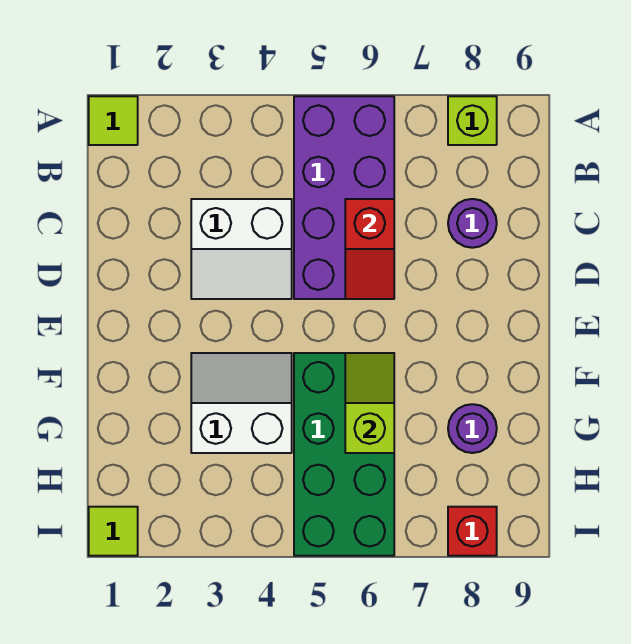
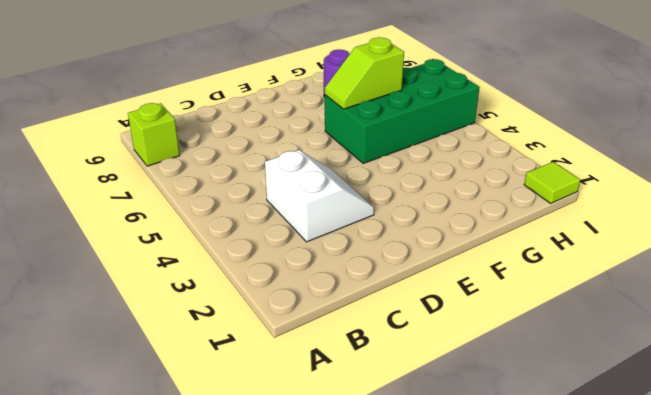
none -> lime tile A1 level 1
none -> purple brick A5:D6 level 1
none -> purple round brick C8 level 1

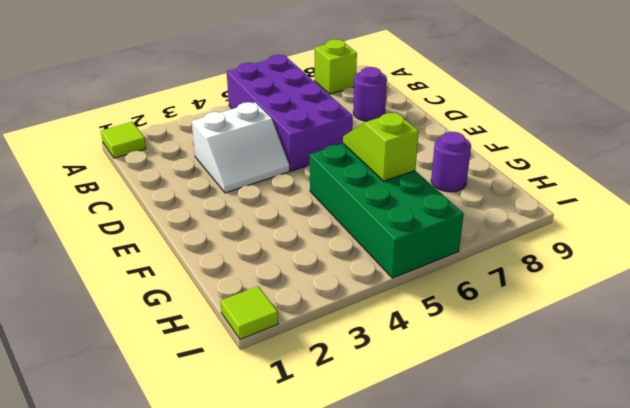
none -> white slope F3:G4 level 1 top G
none -> red brick I8 level 1
none -> red slope C6:D6 level 2 top C

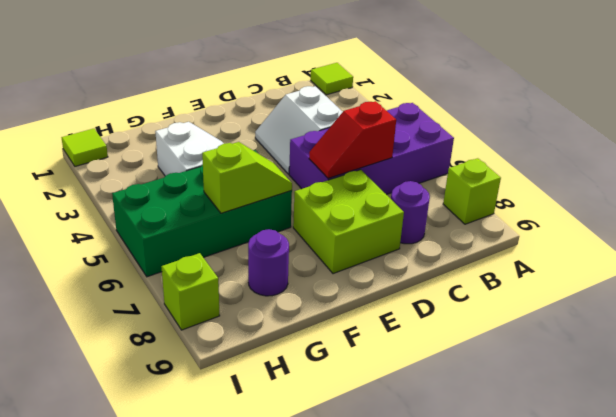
lime brick D7:E8 level 1 -> none
lime brick I8 level 1 -> red brick I8 level 1

